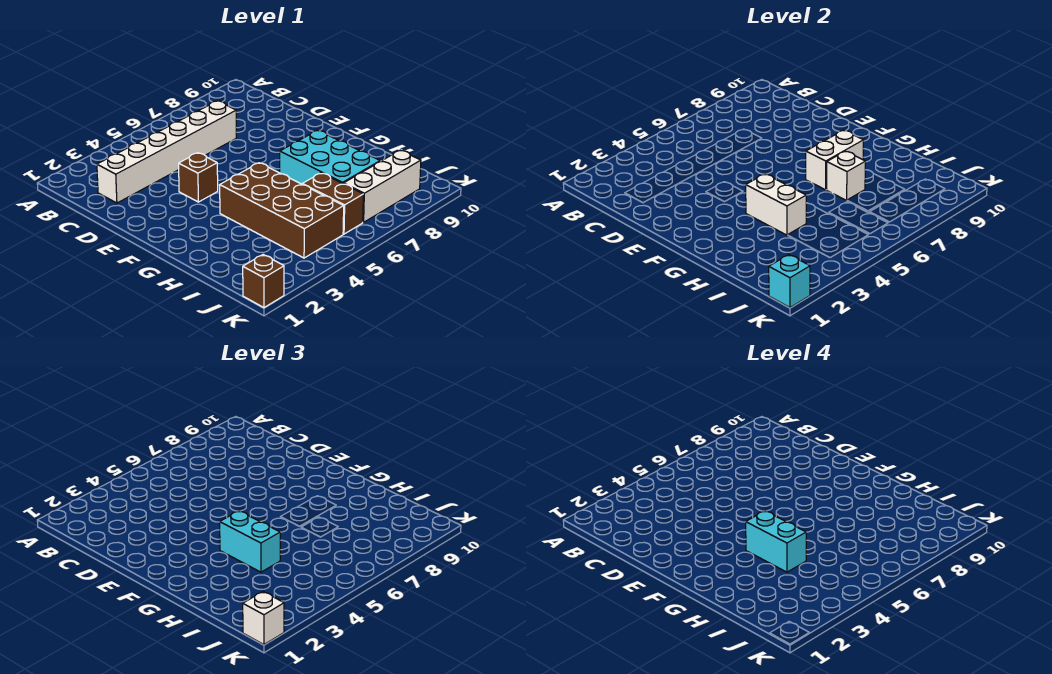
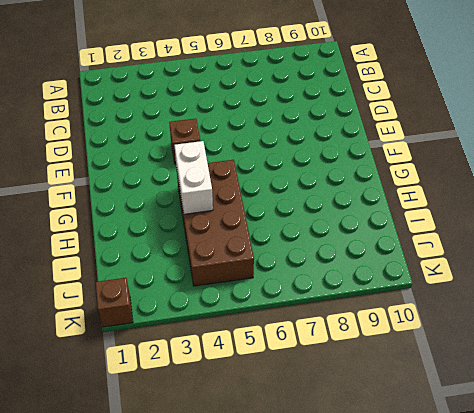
none -> white brick C2:C7 level 1
none -> cyan brick G7:I8 level 1
none -> brown brick I6:J6 level 1

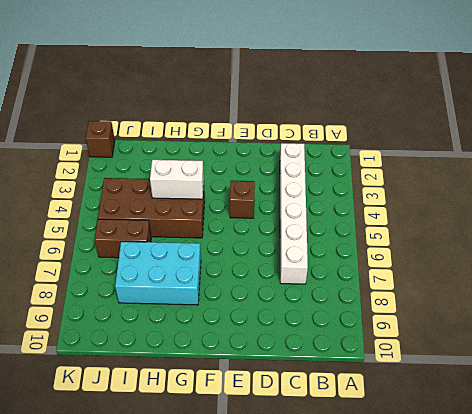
none -> white brick J7:J9 level 1
none -> white brick G7:G8 level 2
none -> white brick H7 level 2

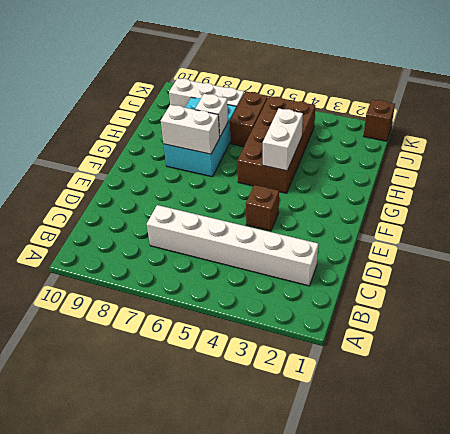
none -> cyan brick K1 level 2
none -> cyan brick G4:H4 level 3
none -> white brick K1 level 3

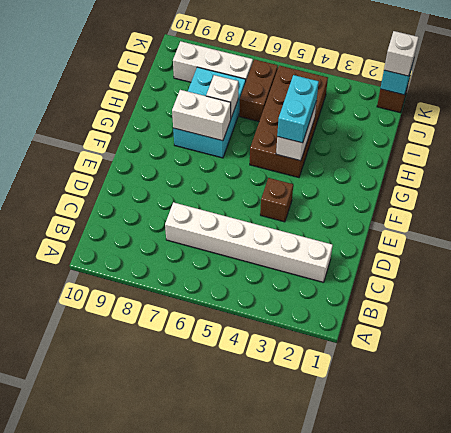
none -> cyan brick G4:H4 level 4

